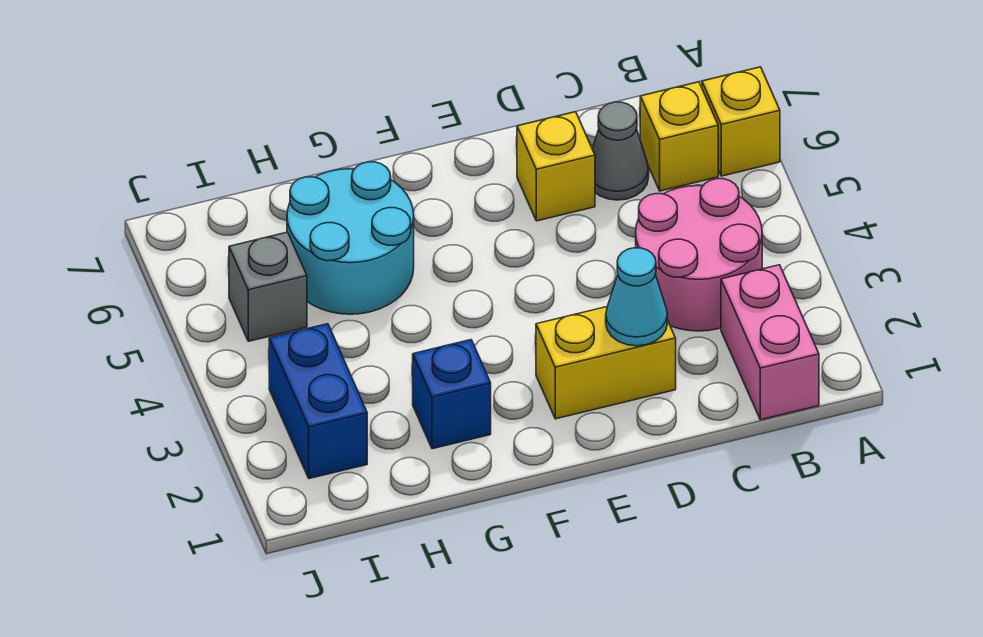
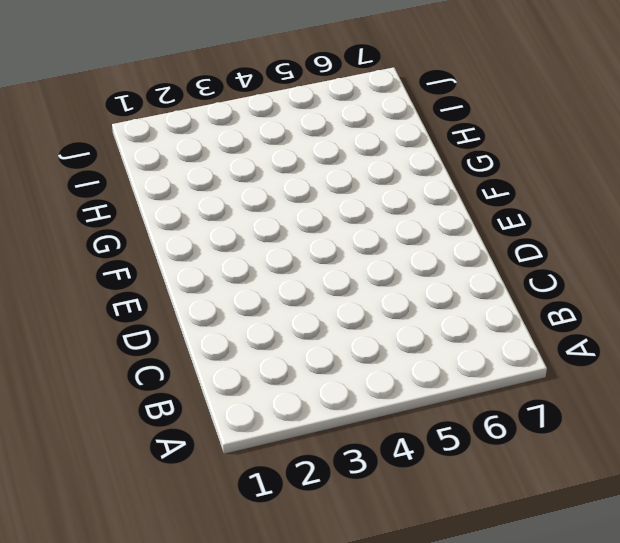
none -> yellow brick A6 level 1
none -> pink brick B1:B2 level 1
none -> pink round brick B3:C4 level 1

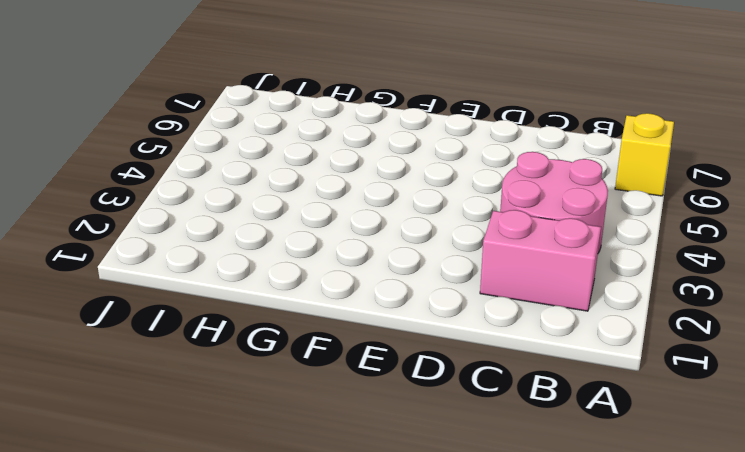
pink brick B2:C2 level 1 -> pink brick B1:B2 level 1
none -> yellow brick B6 level 1
none -> grey cone C6 level 1
none -> yellow brick D2:E2 level 1

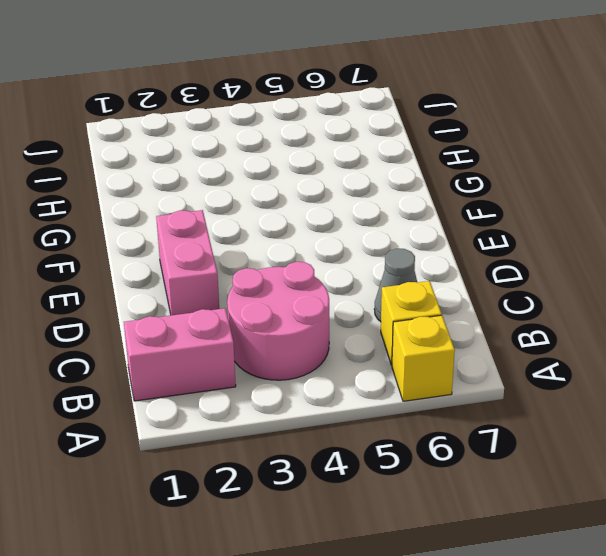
pink brick D2:E2 level 1 -> yellow brick D2:E2 level 1
none -> yellow brick D6 level 1
none -> blue brick G2 level 1
none -> cyan round brick G5:H6 level 1

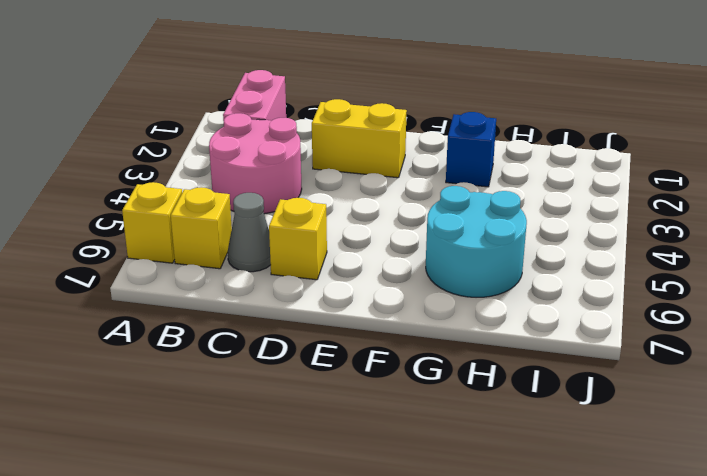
none -> blue brick I2:I3 level 1
none -> grey brick I5 level 1
none -> cyan cone D2 level 2

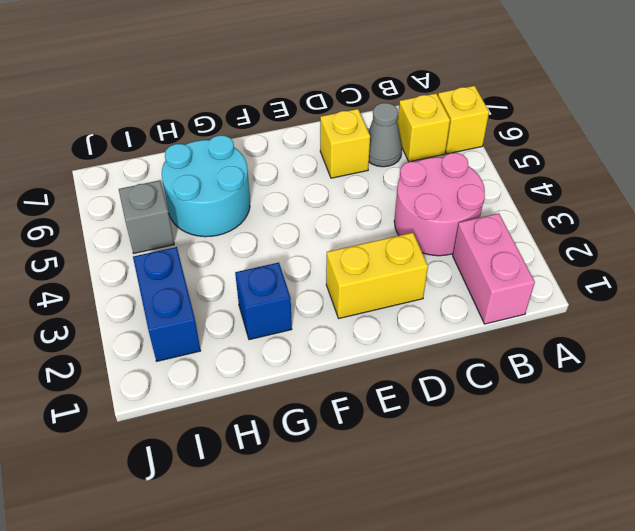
none -> cyan cone D2 level 2

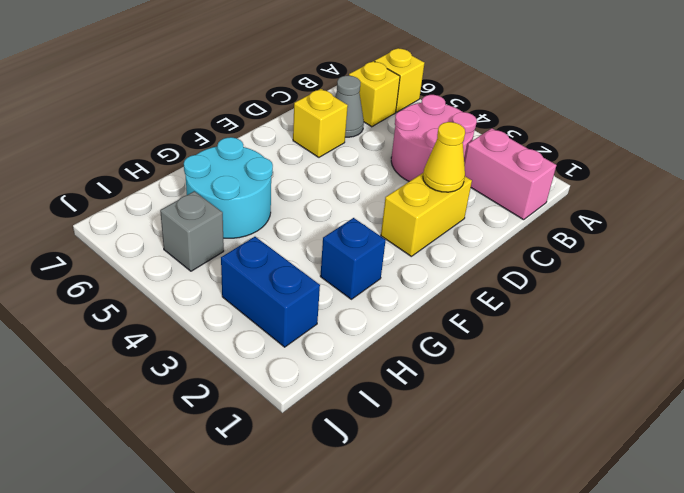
yellow cone D2 level 2 -> cyan cone D2 level 2

